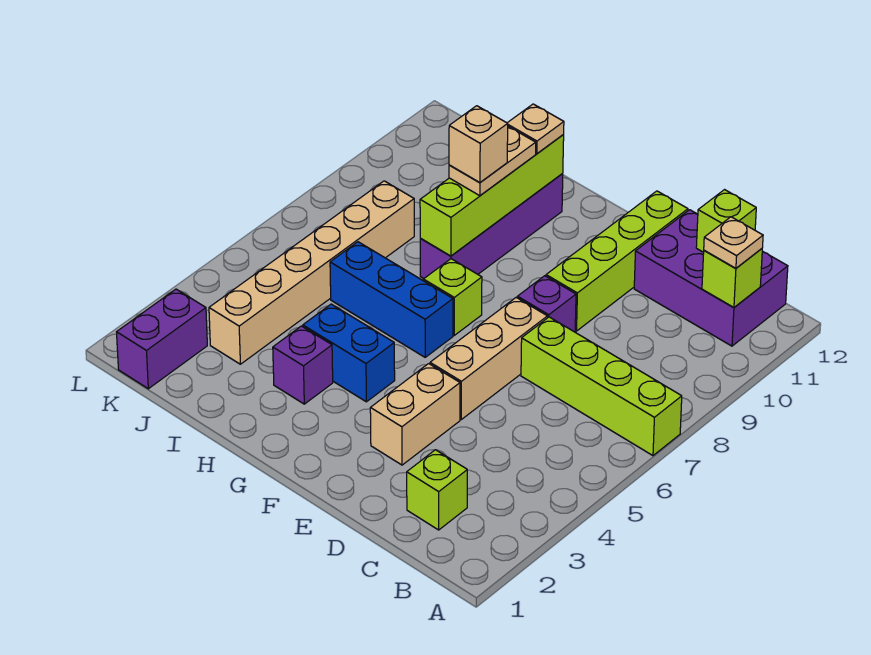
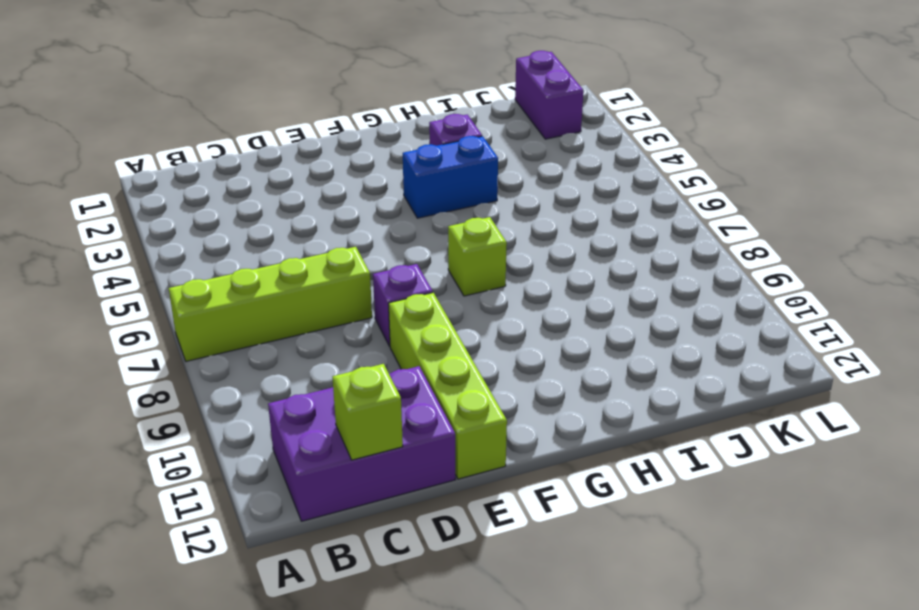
none -> lime brick C2 level 1
none -> tan brick E3:E4 level 1
none -> tan brick E5:E7 level 1

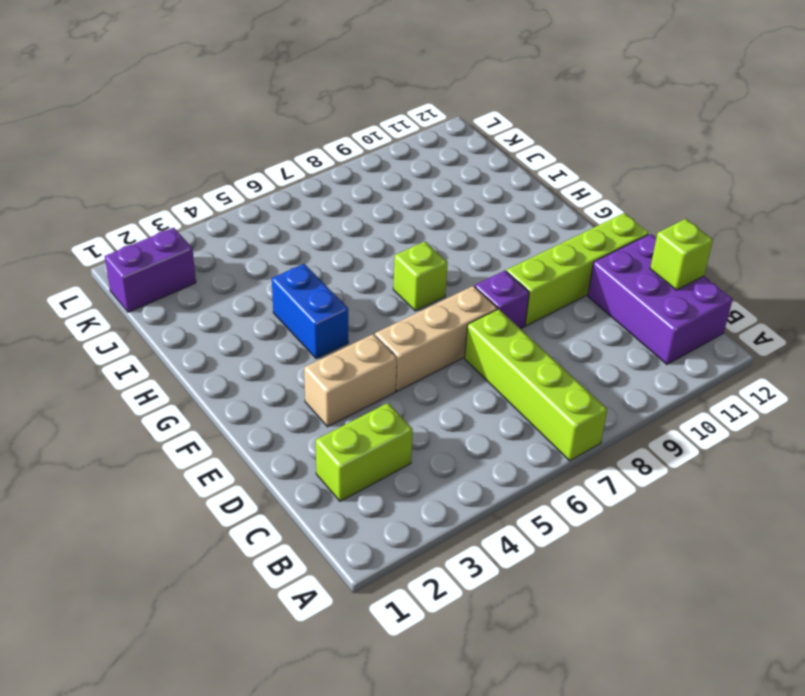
lime brick C2:C3 level 1 -> lime brick C2 level 1
none -> blue brick G6:I6 level 1
none -> purple brick H3 level 1
none -> purple brick H8:H11 level 1

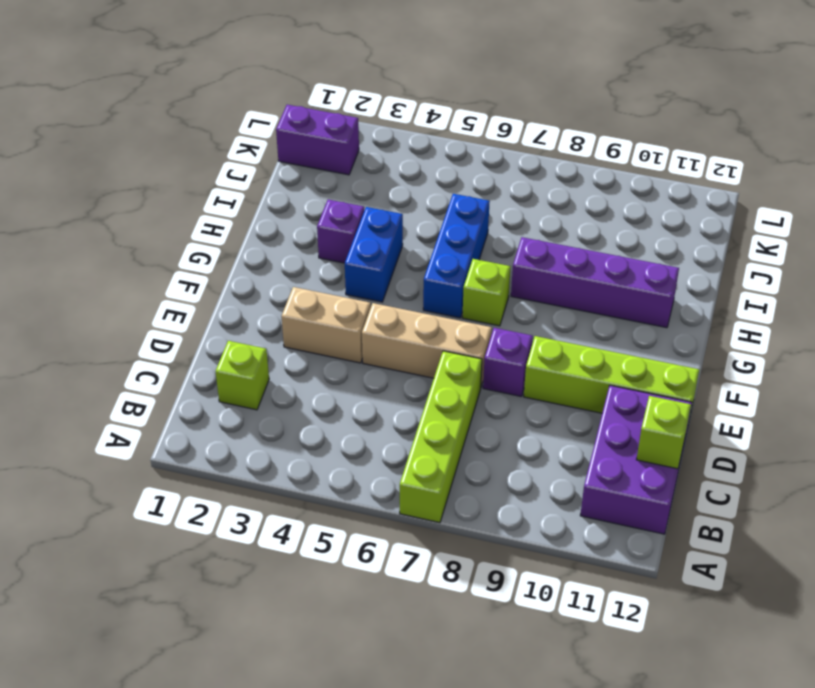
none -> tan brick J3:J8 level 1
none -> lime brick B11 level 2
none -> lime brick H8:H11 level 2

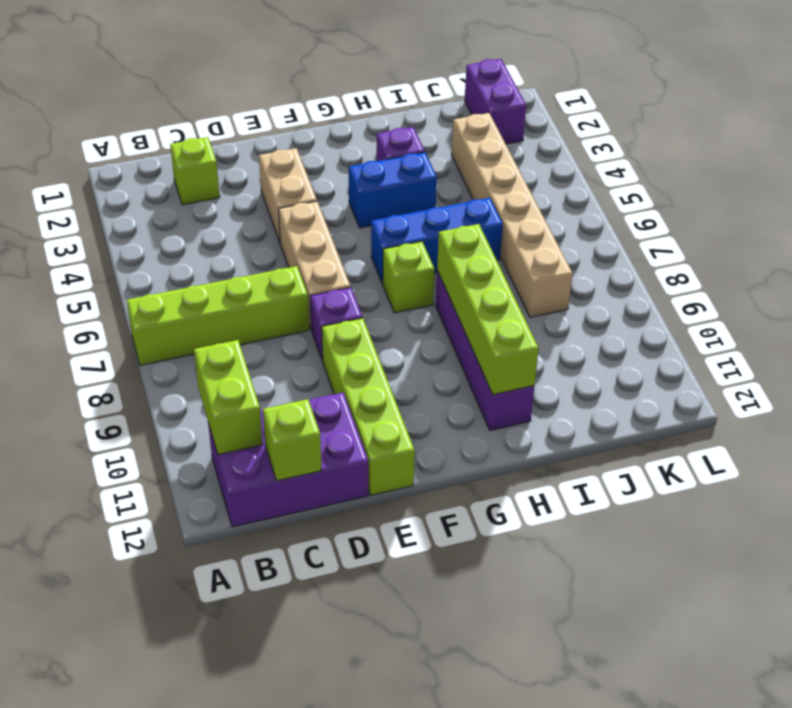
lime brick B10:B11 level 2 -> lime brick B11 level 2
none -> tan plate B11 level 3
none -> tan plate H9:H10 level 3
none -> tan plate H11 level 3

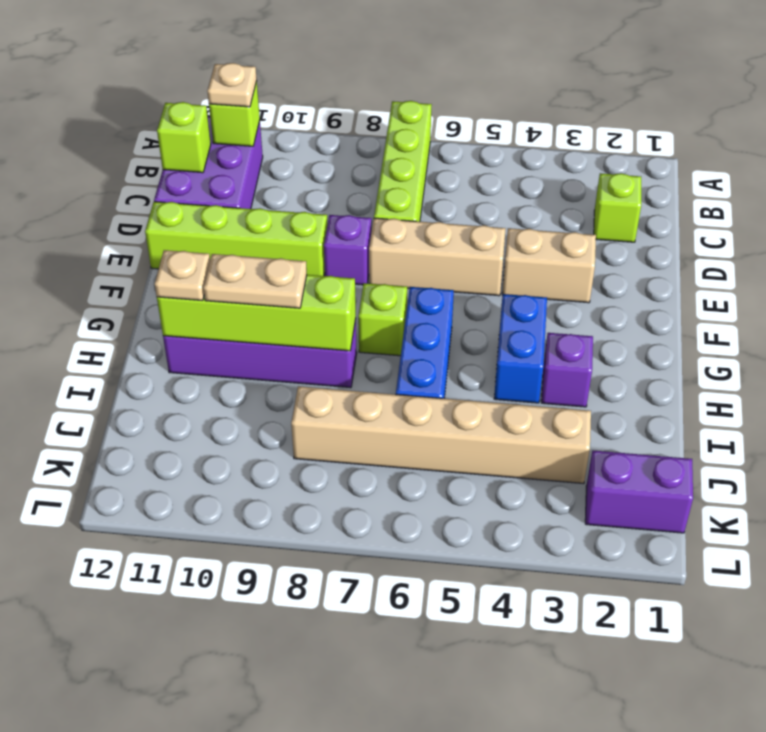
none -> tan brick H9 level 4

